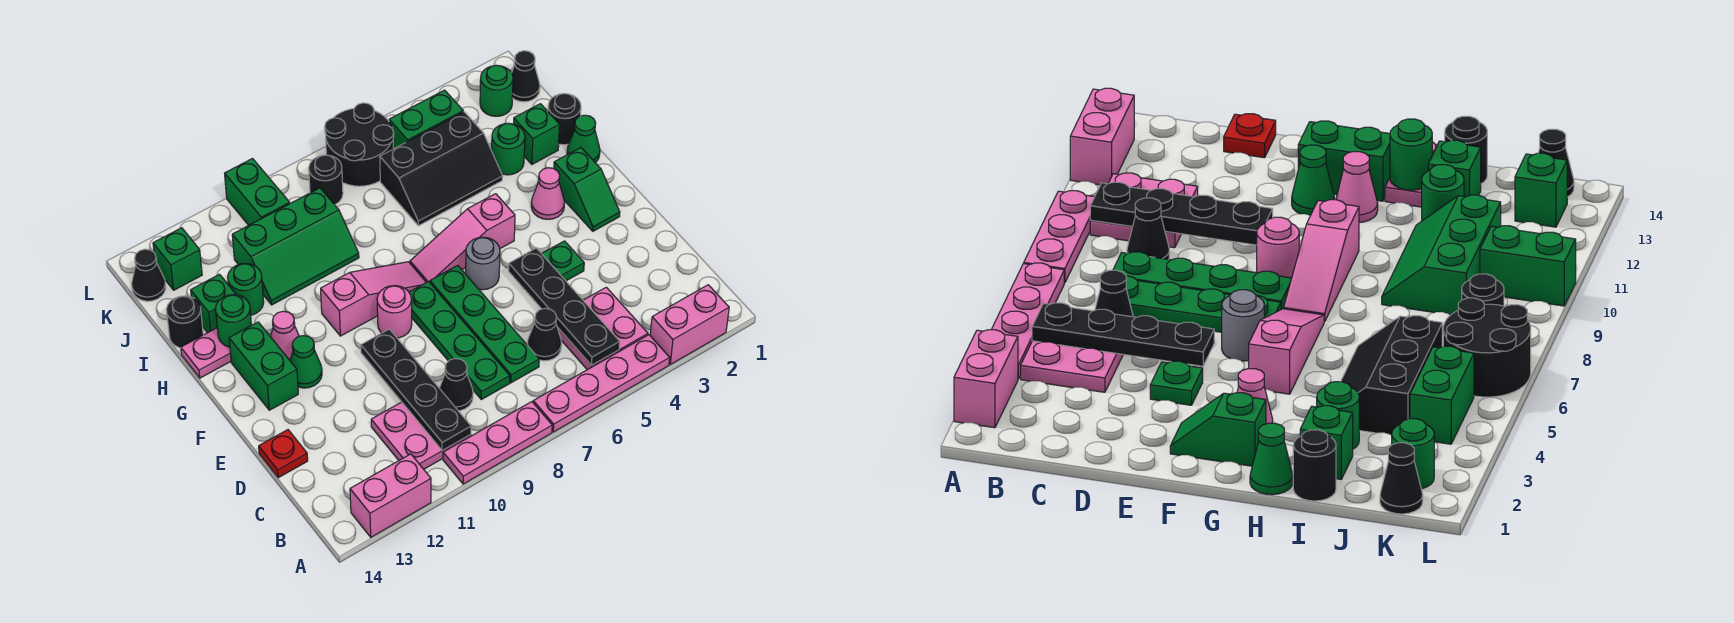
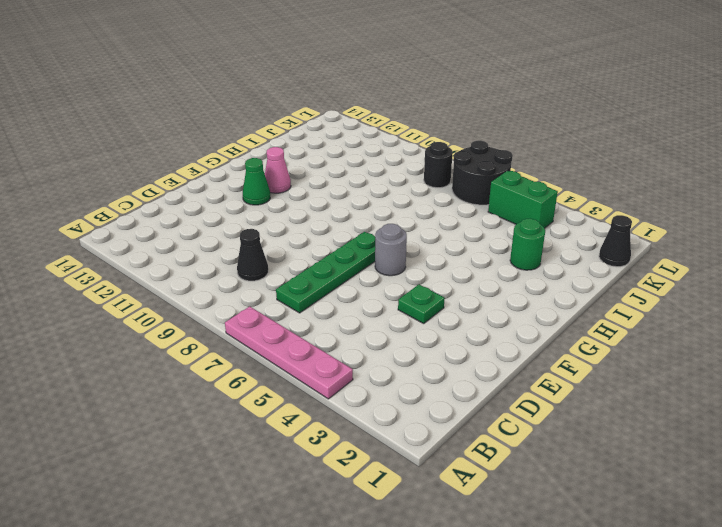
none -> pink brick A2:A3 level 1
none -> pink plate A8:A10 level 1
none -> pink brick A12:A13 level 1
none -> pink plate B4:C5 level 1

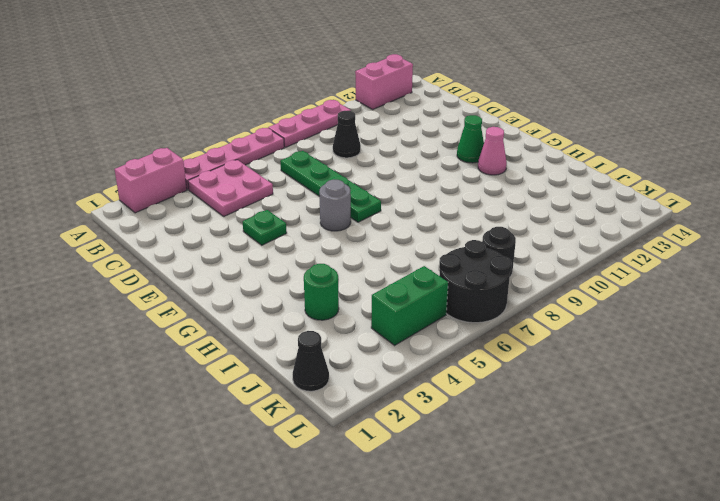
none -> pink plate B10:C11 level 1
none -> black cone C6 level 1
none -> green plate C8:F8 level 1
none -> red plate D14 level 1

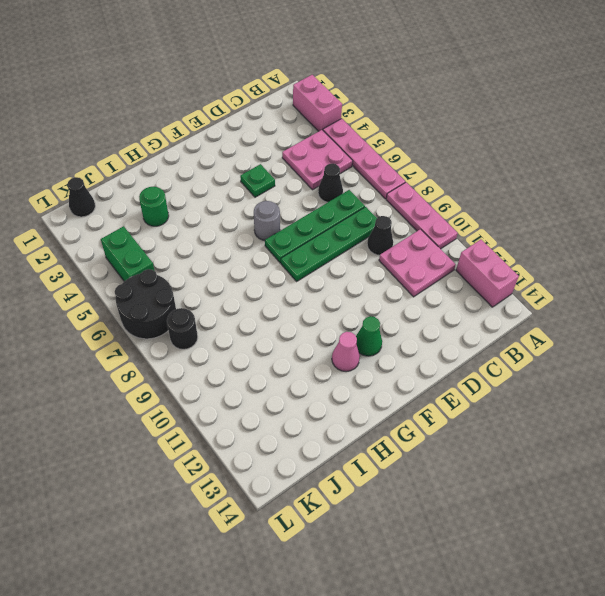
none -> red plate D14 level 1
none -> green slope F2:G2 level 1 top G
none -> pink round brick F9 level 1
none -> green brick F13:G13 level 1

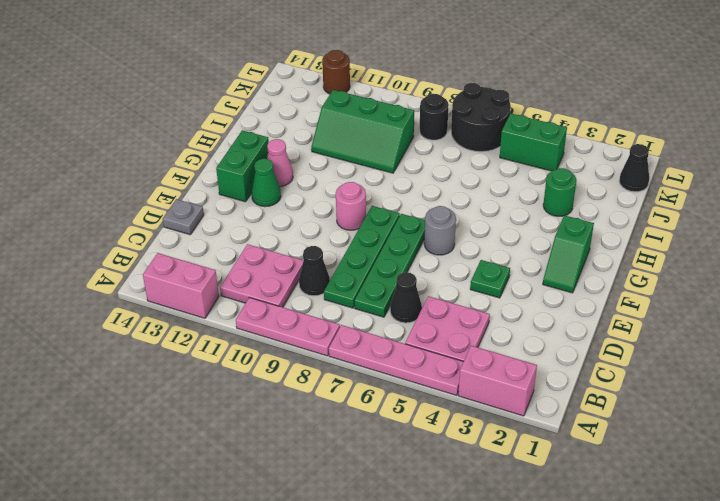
grey plate D14 level 1 -> red plate D14 level 1
brown round brick L12 level 1 -> none
none -> pink cone G3 level 1
none -> pink slope G5:G7 level 1 top 5
none -> pink slope G8:G10 level 1 top 10
none -> green cone H1 level 1

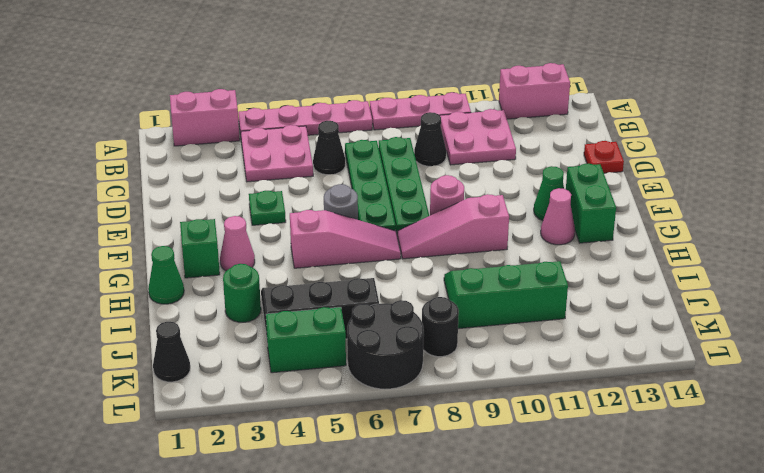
none -> pink plate H13:H14 level 1
none -> black round brick I1 level 1
none -> green brick I2 level 1
none -> green round brick I12 level 1

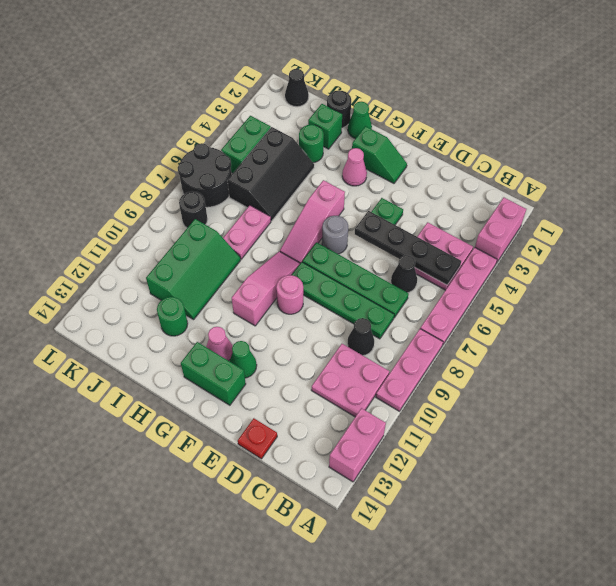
pink plate I7:I8 level 1 -> pink plate H13:H14 level 1
none -> green brick I13 level 1
none -> black round brick I14 level 1
none -> green round brick K2 level 1
none -> green brick K10:L10 level 1

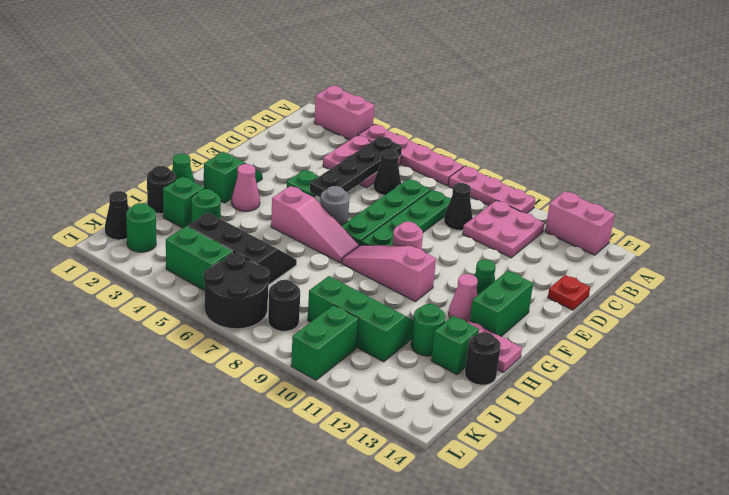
none -> green brick K13 level 1
none -> black cone K14 level 1
none -> black plate B10:E10 level 2
none -> green round brick H13 level 2

